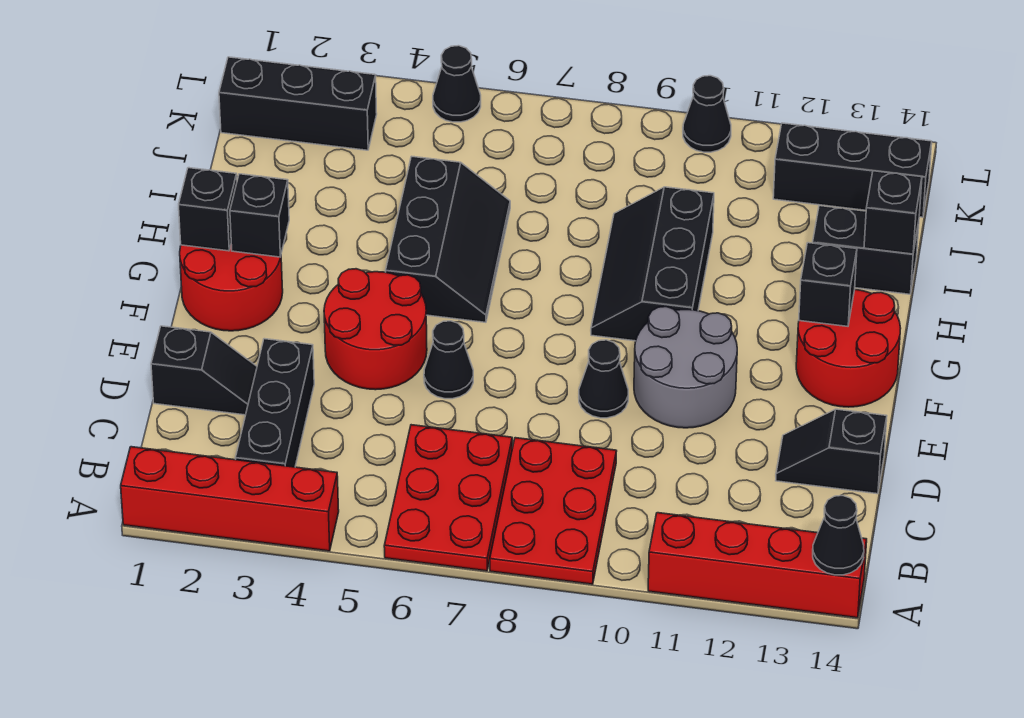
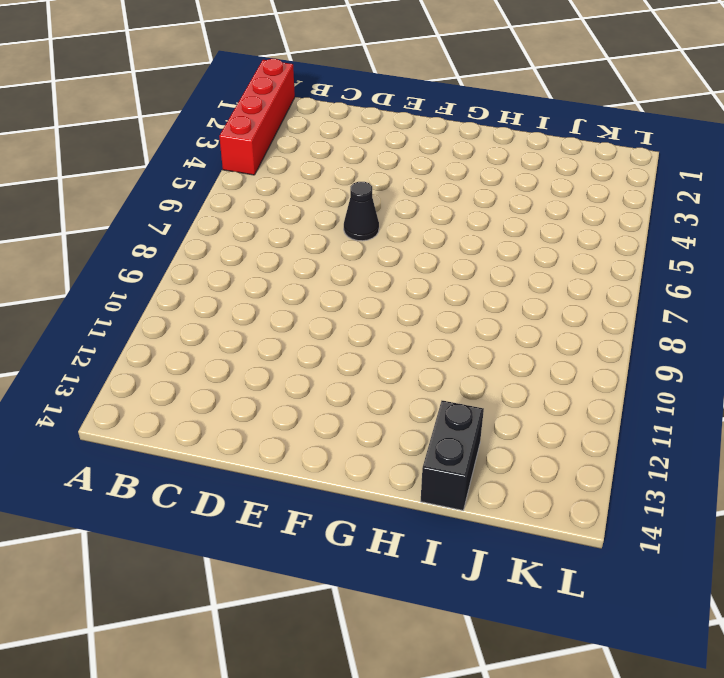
none -> red plate A6:C7 level 1
none -> red plate A8:C9 level 1
none -> red brick A11:A14 level 1

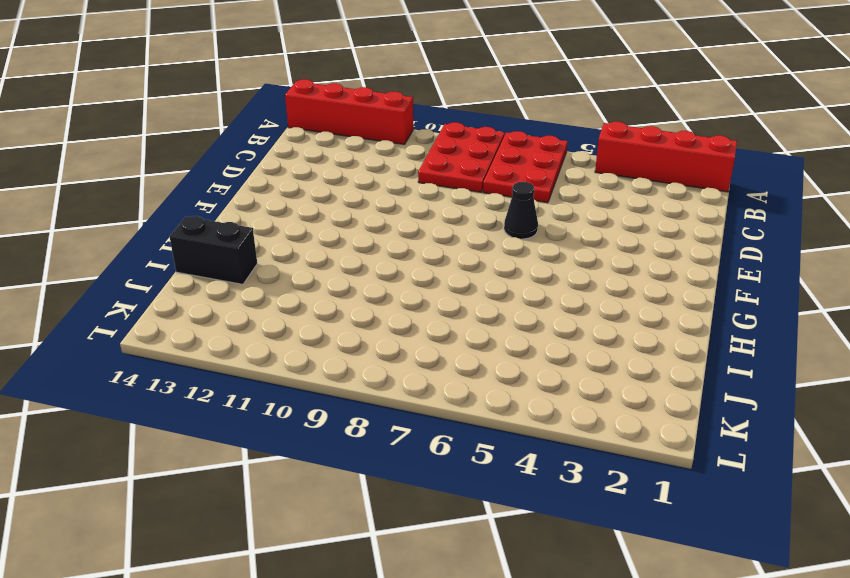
none -> black brick B3:D3 level 1
none -> black slope D1:D2 level 1 top 1
none -> black slope D13:D14 level 1 top 14

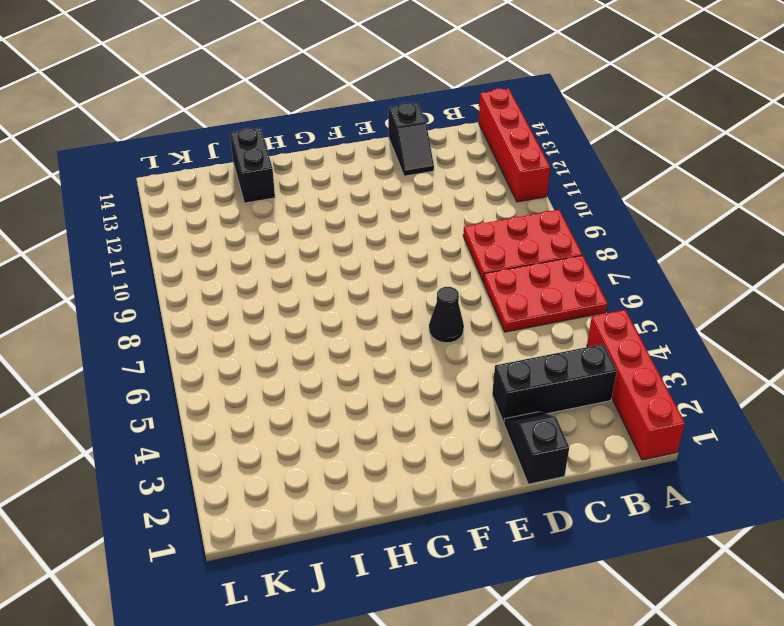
none -> red round brick E4:F5 level 1
none -> black cone E9 level 1
none -> grey round brick E10:F11 level 1

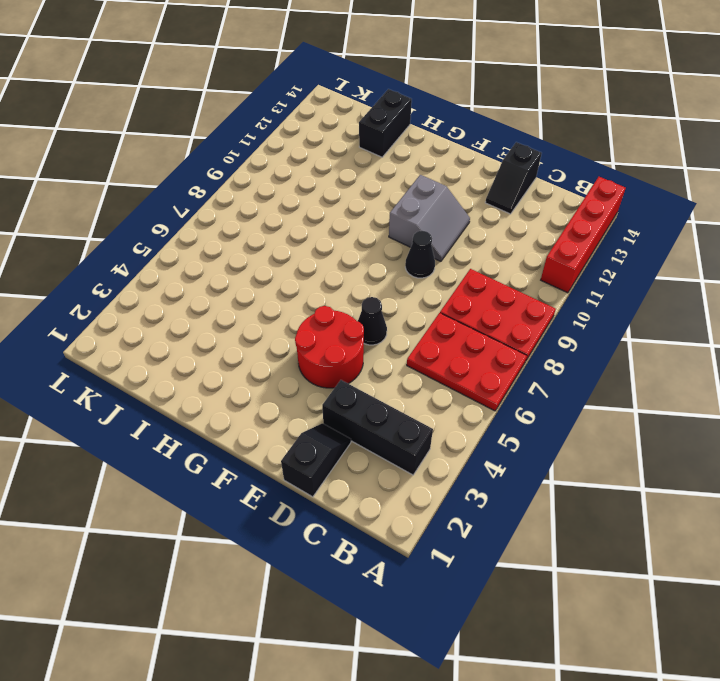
grey slope E10:F11 level 1 top F -> grey round brick E10:F11 level 1
none -> red brick A1:A4 level 1
none -> red round brick F1:G2 level 1
none -> red round brick F13:G14 level 1

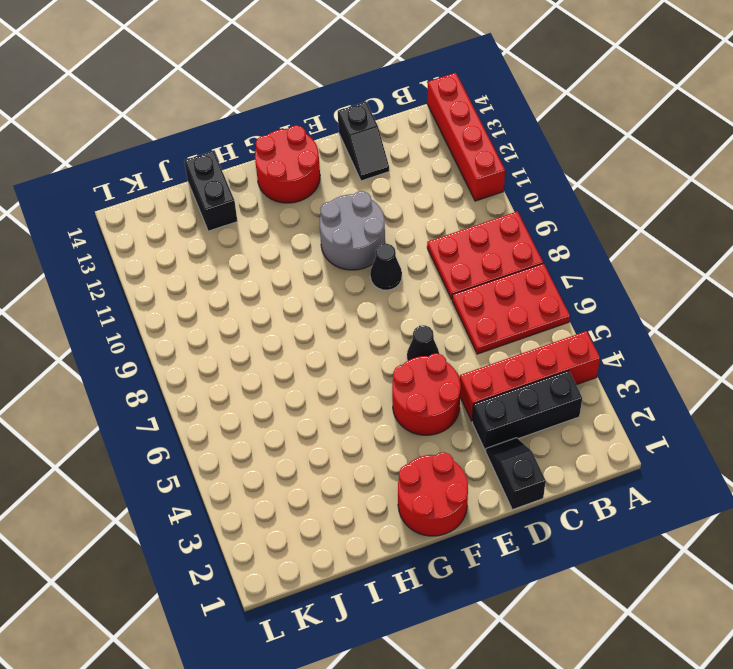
red brick A4:D4 level 1 -> red brick A1:A4 level 1
none -> black slope G5:I6 level 1 top 5
none -> black slope G9:I10 level 1 top 10
none -> black brick K1:K3 level 1

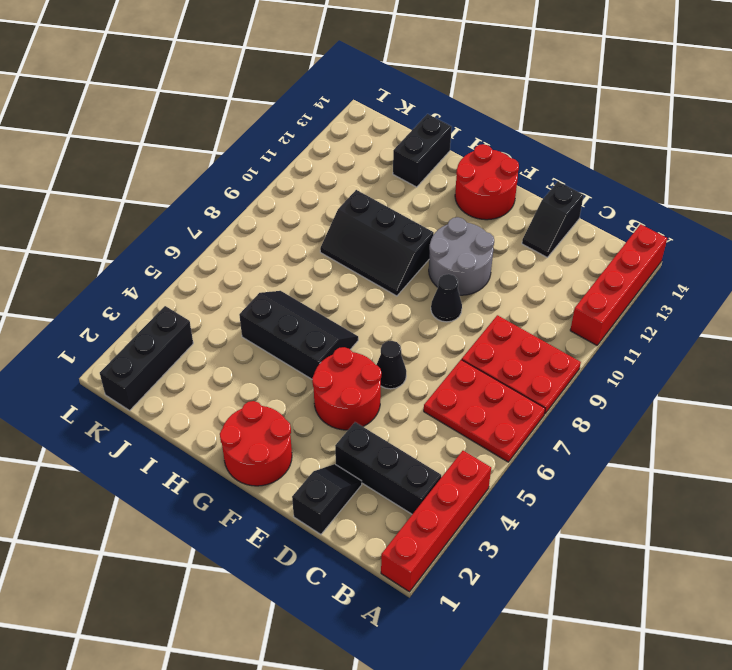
none -> black brick K12:K14 level 1
none -> black cone L5 level 1
none -> black cone L10 level 1

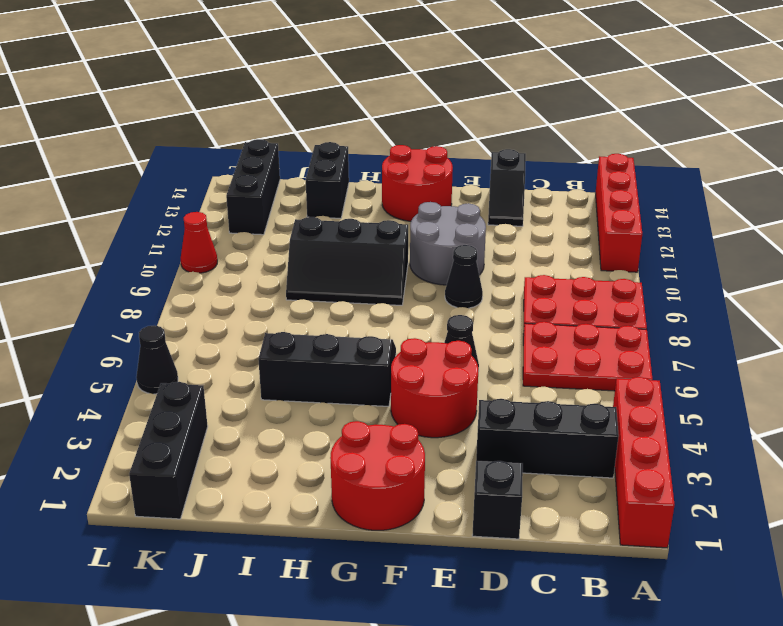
red cone L10 level 1 -> black cone L10 level 1
none -> black cone A14 level 2
none -> black brick G1 level 2
none -> black brick G2 level 2

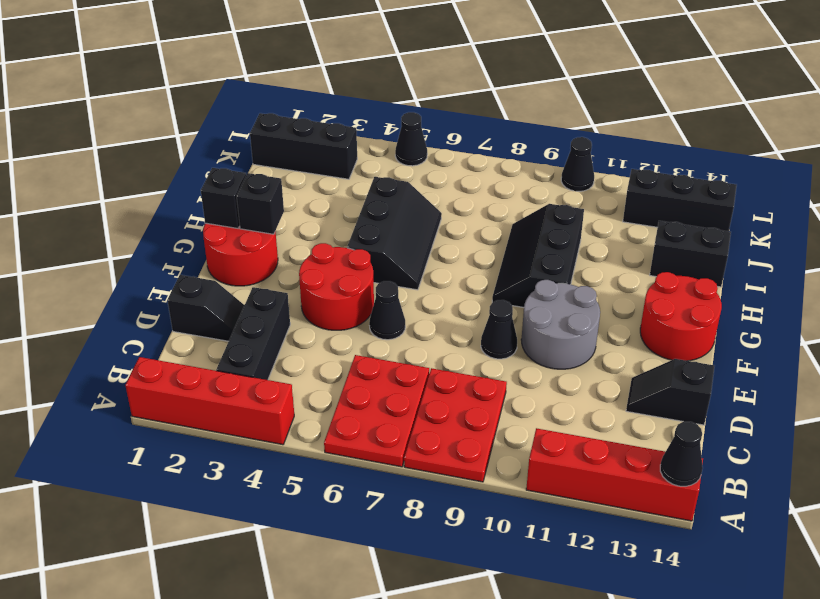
none -> black brick G13 level 2
none -> black brick I14 level 2

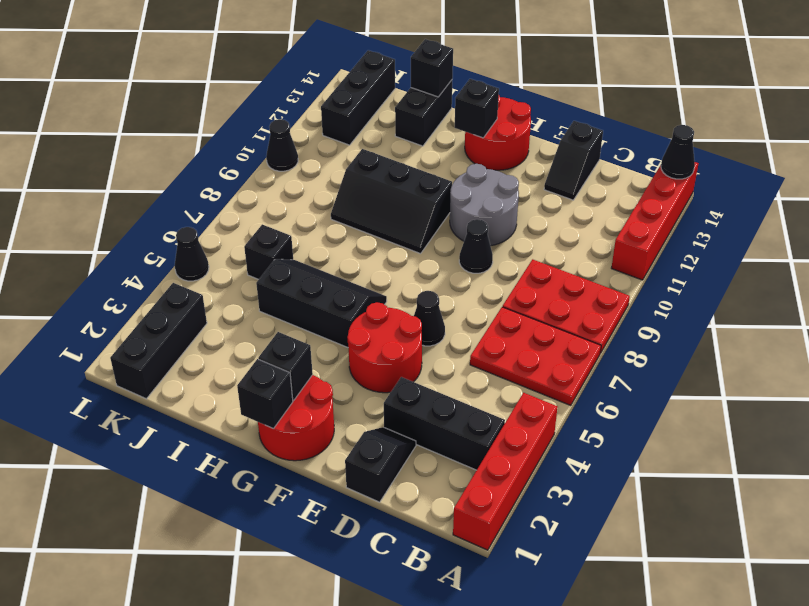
black brick J6 level 1 -> none

